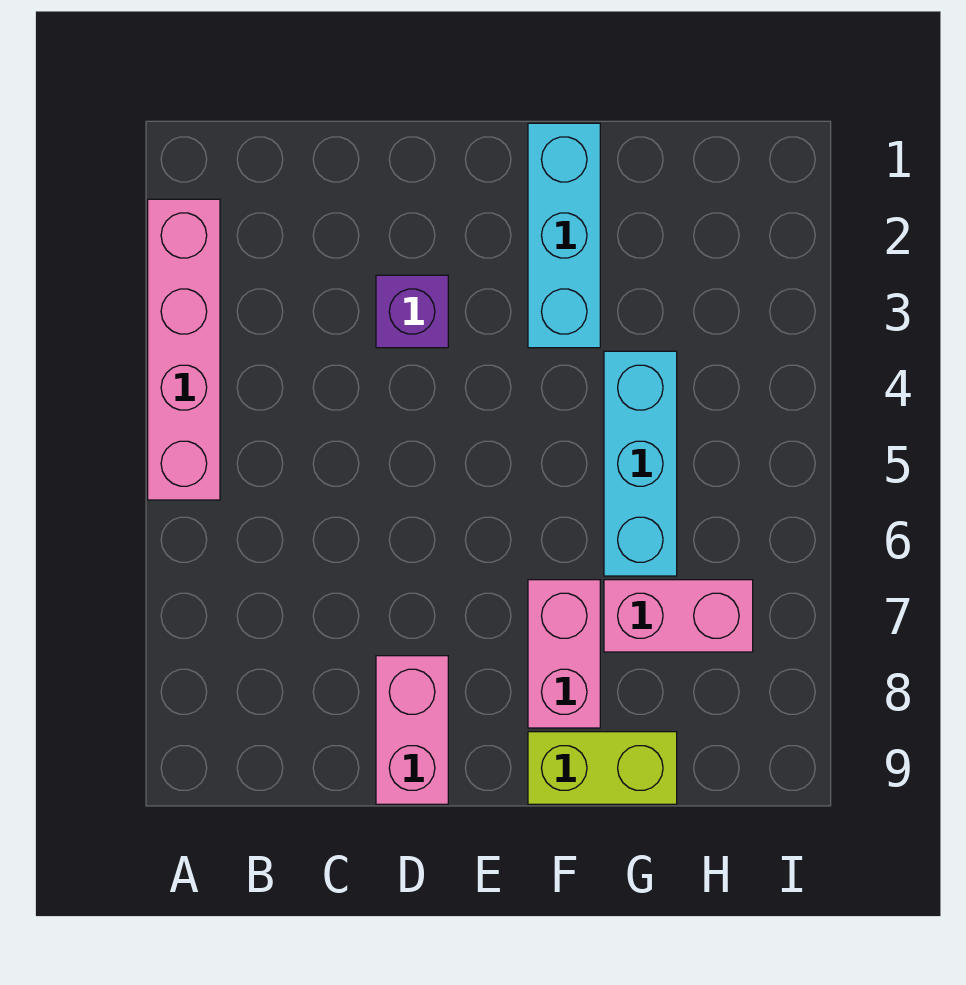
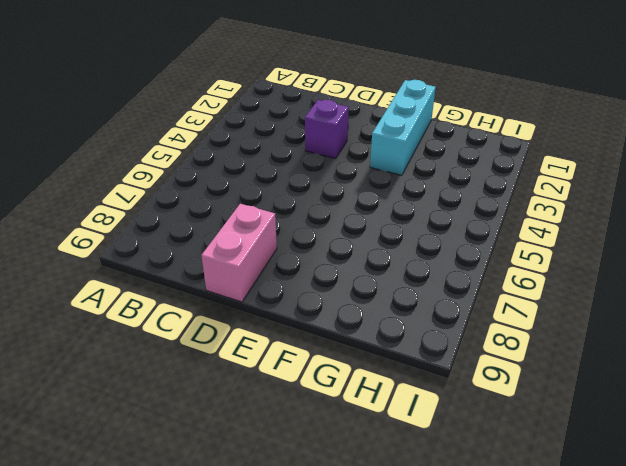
none -> pink brick A2:A5 level 1
none -> pink brick F7:F8 level 1

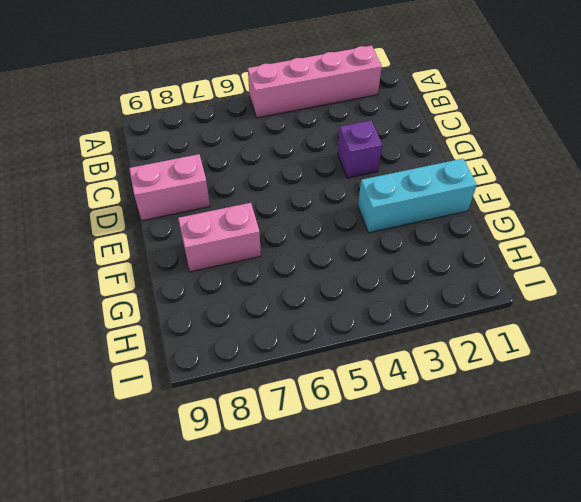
none -> lime brick F9:G9 level 1
none -> cyan brick G4:G6 level 1

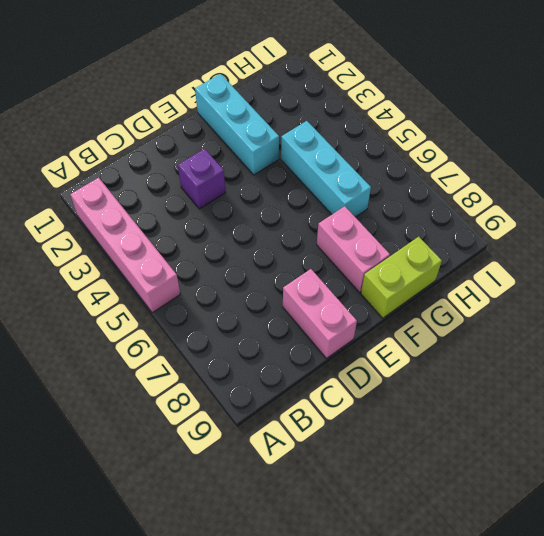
none -> pink brick G7:H7 level 1

